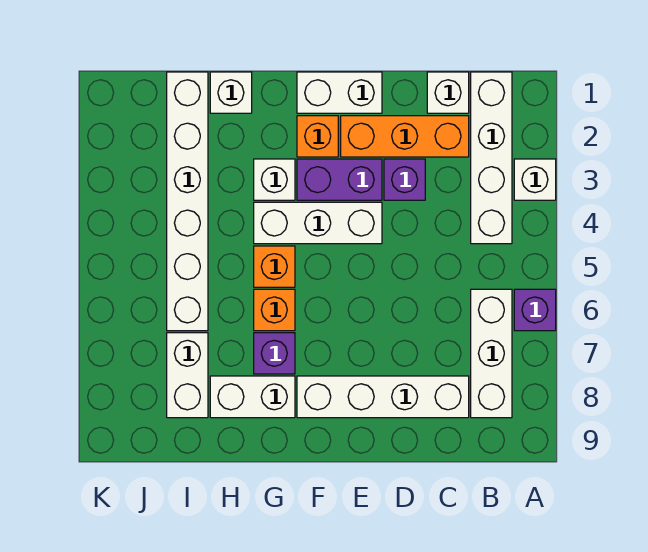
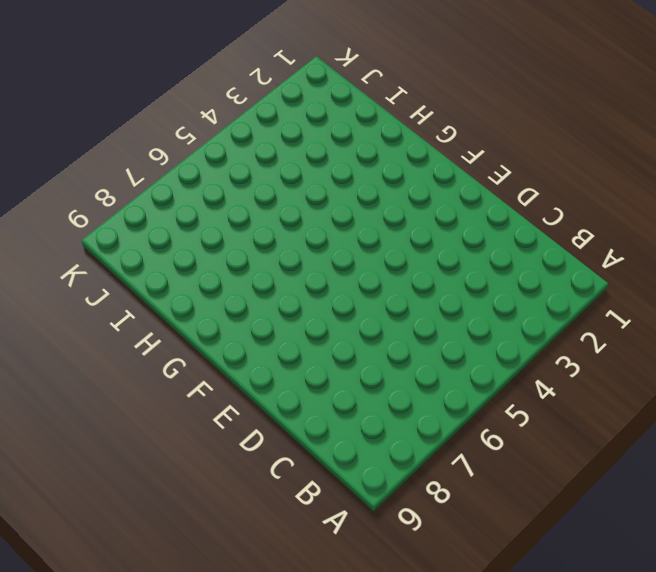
none -> white brick A3 level 1
none -> purple brick A6 level 1
none -> white brick B1:B4 level 1

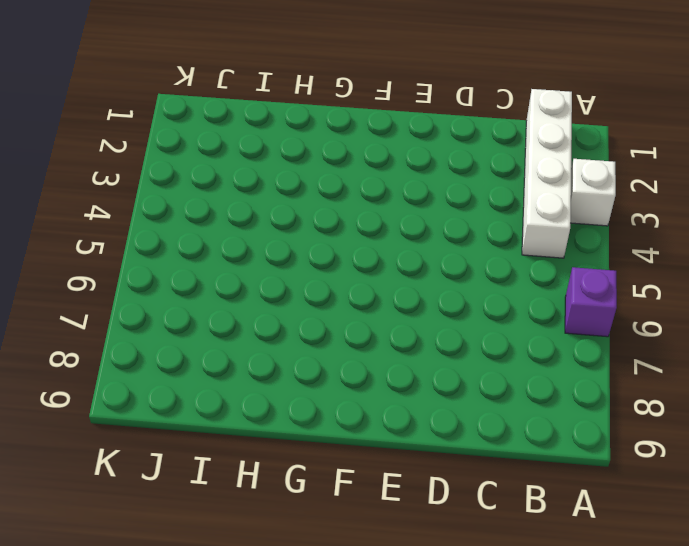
none -> white brick B6:B8 level 1
none -> white brick C1 level 1
none -> orange brick C2:E2 level 1

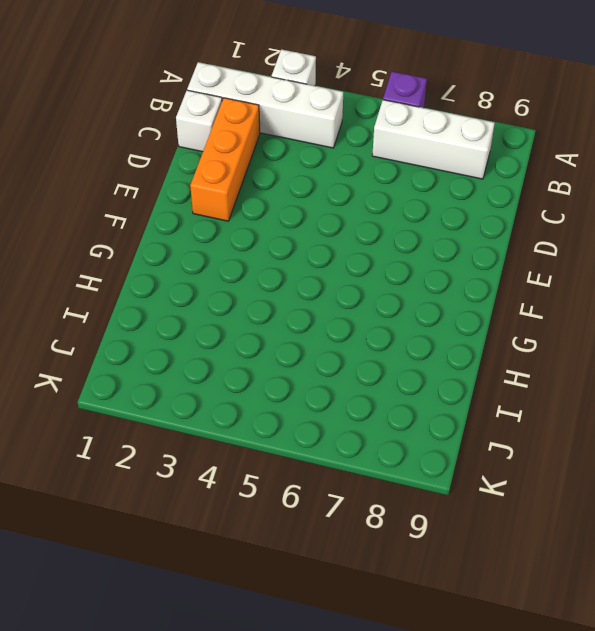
none -> white brick C8:F8 level 1
none -> purple brick D3 level 1
none -> white brick E1:F1 level 1

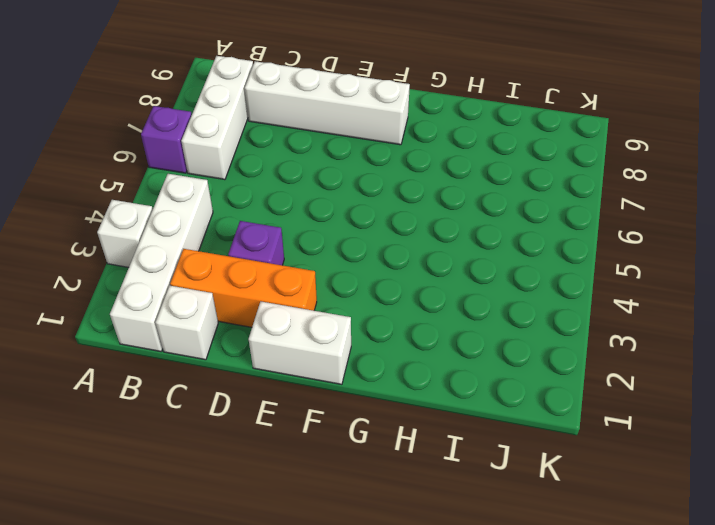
none -> purple brick E3:F3 level 1
none -> white brick E4:G4 level 1
none -> orange brick F2 level 1

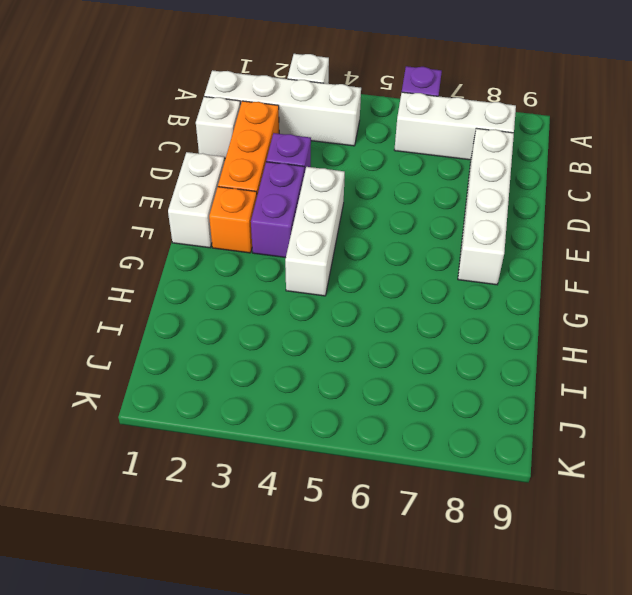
none -> white brick G3 level 1
none -> orange brick G5 level 1
none -> orange brick G6 level 1

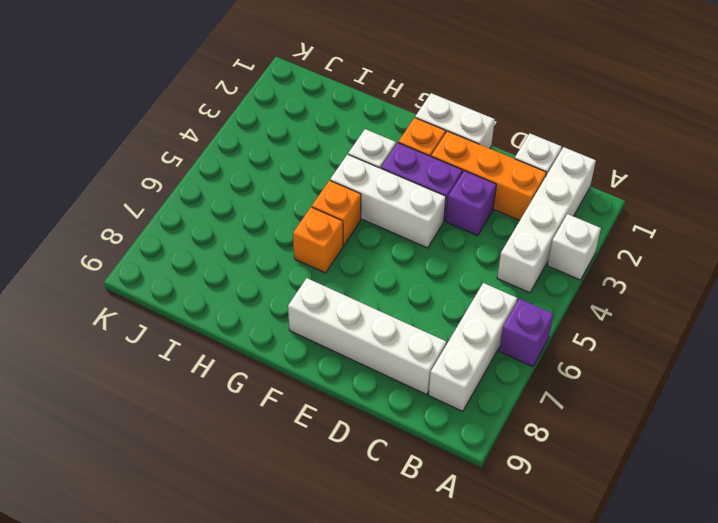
none -> purple brick G7 level 1
none -> white brick G8:H8 level 1
none -> white brick H1 level 1

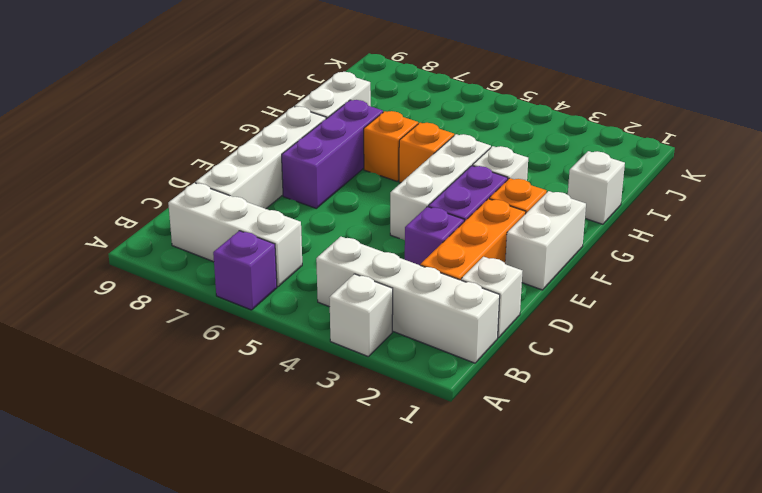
purple brick E7:G7 level 1 -> purple brick G7 level 1
none -> white brick I1:I6 level 1
none -> white brick I7:I8 level 1

